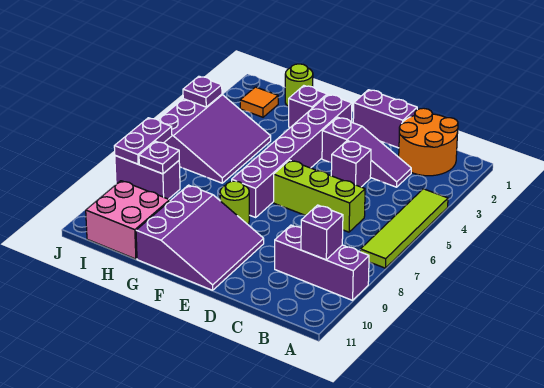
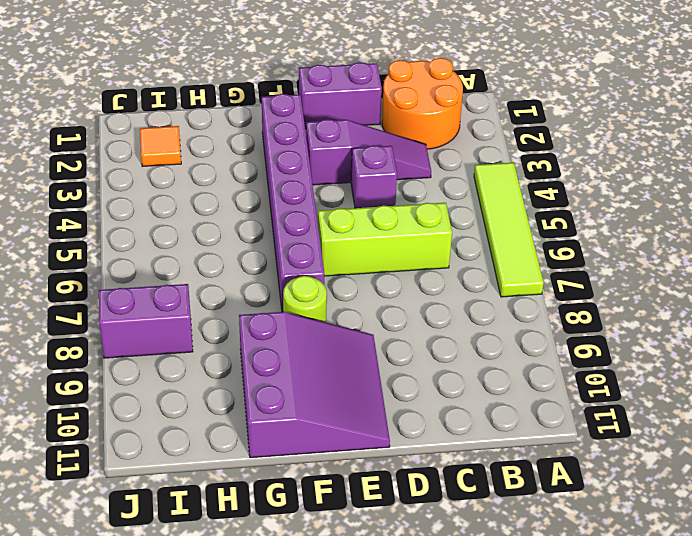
none -> purple brick A9:C9 level 1
none -> purple brick G2 level 1
none -> lime round brick H1 level 1

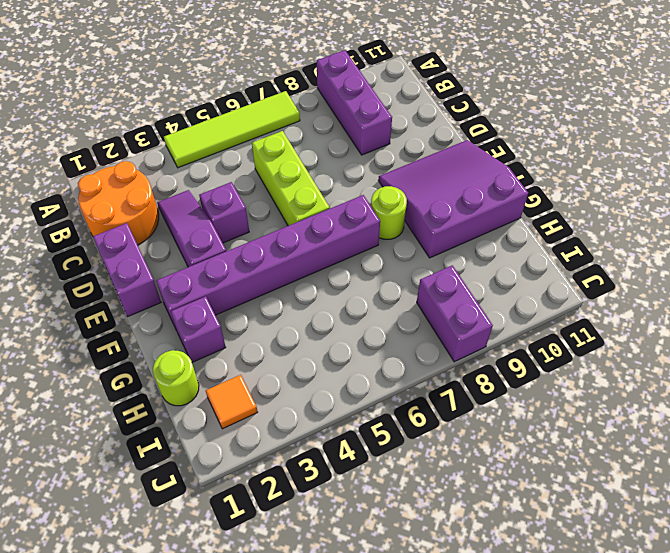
none -> purple slope H4:J6 level 1 top J
none -> pink brick H10:I11 level 1
none -> purple brick B9 level 2

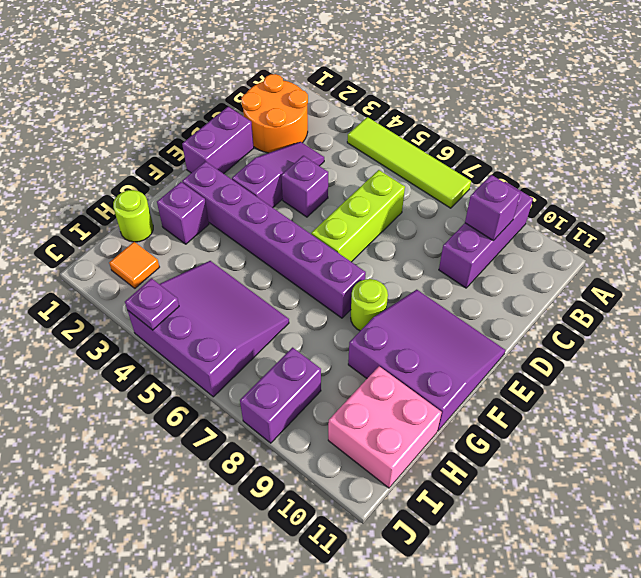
none -> purple plate I8 level 2
none -> purple plate J7:J8 level 2

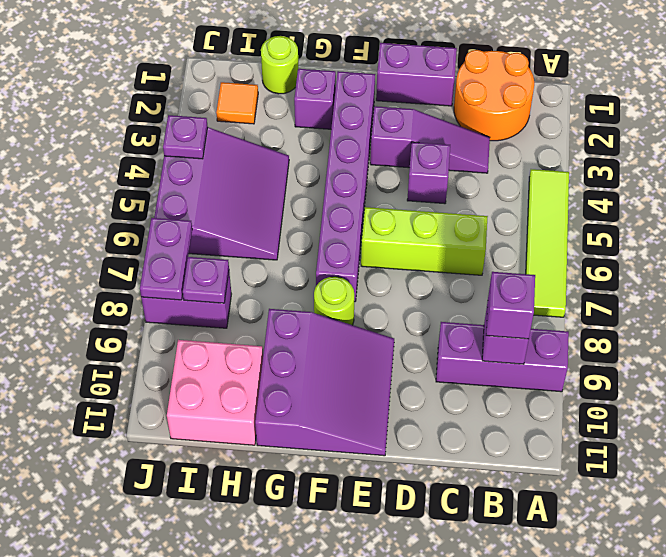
purple brick B9 level 3 -> none

